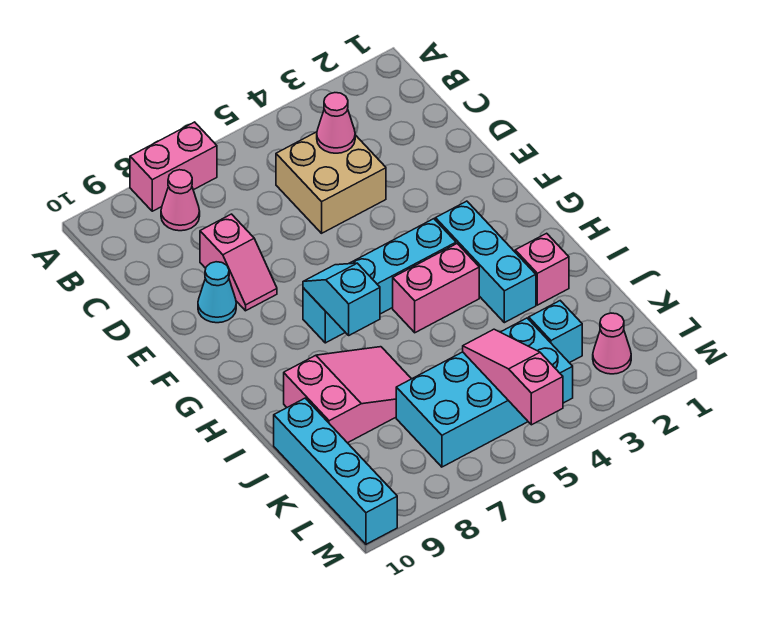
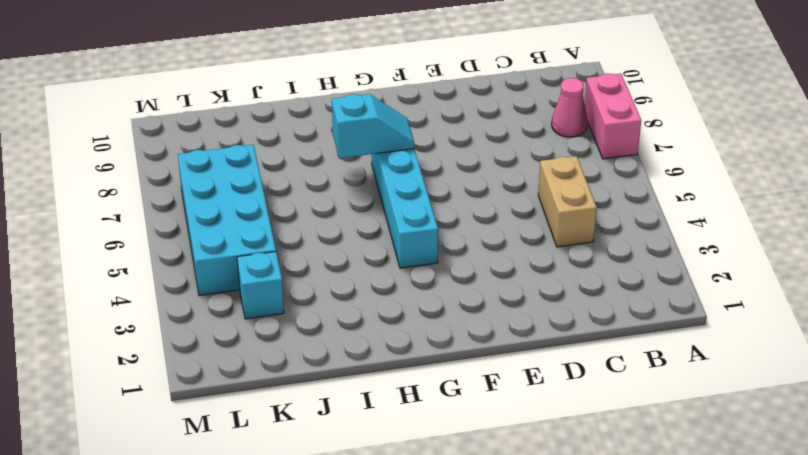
tan brick C4:C5 level 1 -> tan brick C4:D5 level 1
none -> pink slope D8:E8 level 1 top D
none -> cyan cone E9 level 1
none -> cyan brick G3:I3 level 1

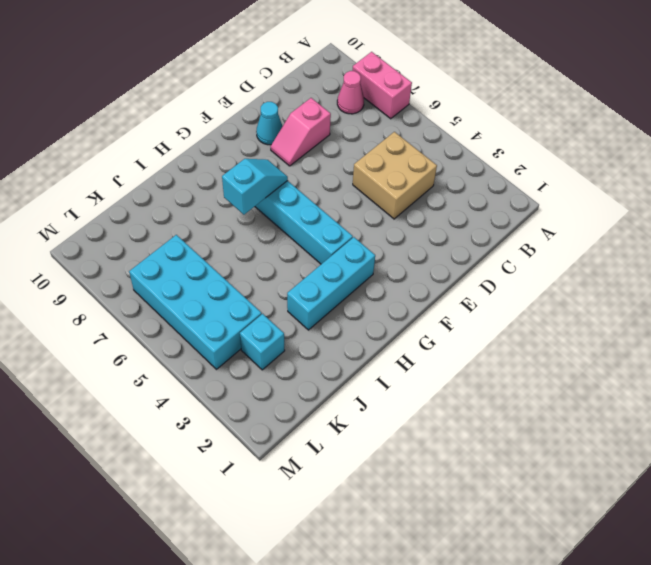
none -> pink brick H4:H5 level 1
none -> pink brick I2 level 1
none -> pink slope I7:J9 level 1 top 9

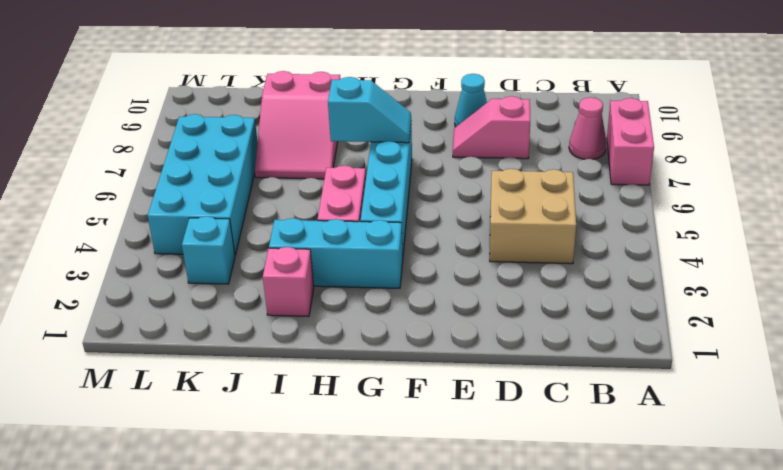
none -> cyan brick J10:M10 level 1
none -> pink cone L2 level 1
none -> pink cone C4 level 2

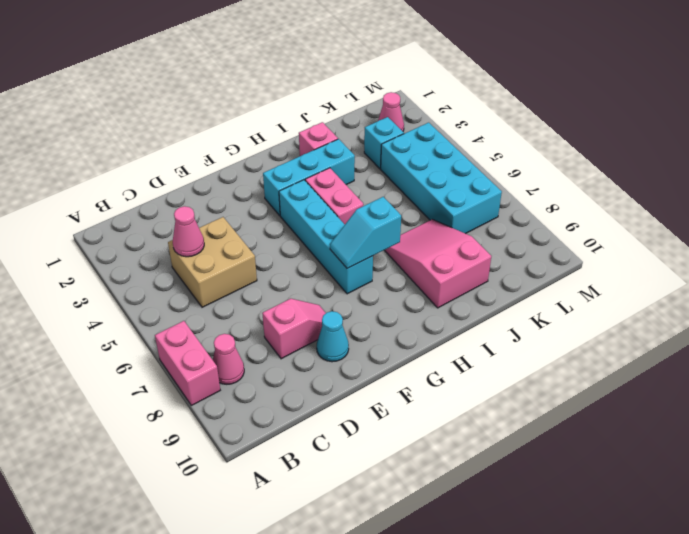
none -> cyan brick J10:M10 level 1
none -> pink slope K5:M5 level 2 top M

